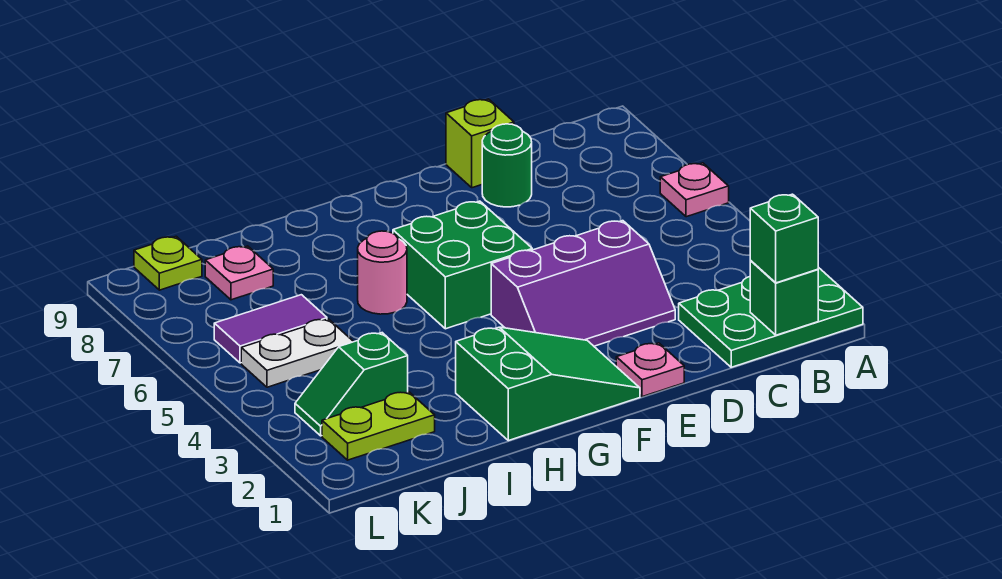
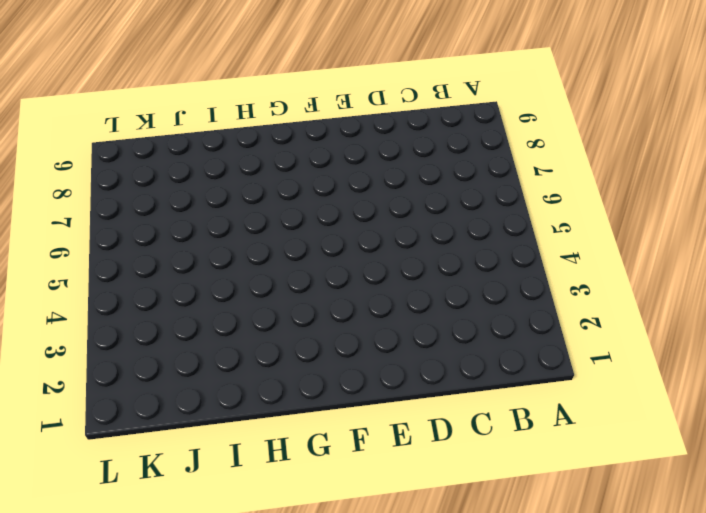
none -> green plate A1:C2 level 1
none -> pink plate A6 level 1
none -> purple slope D3:F4 level 1 top 4

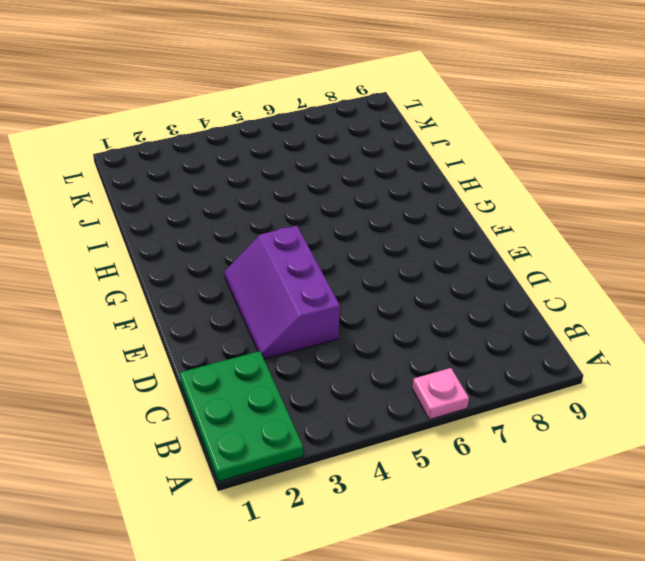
none -> green round brick D8 level 1
none -> lime brick D9 level 1
none -> pink plate E1 level 1

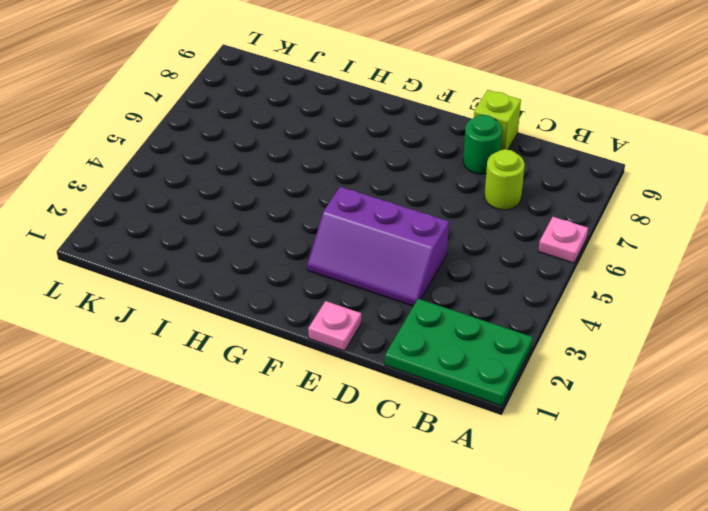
lime round brick C7 level 1 -> none
none -> green slope F1:H2 level 1 top H
none -> green brick F5:G6 level 1
none -> pink round brick H6 level 1

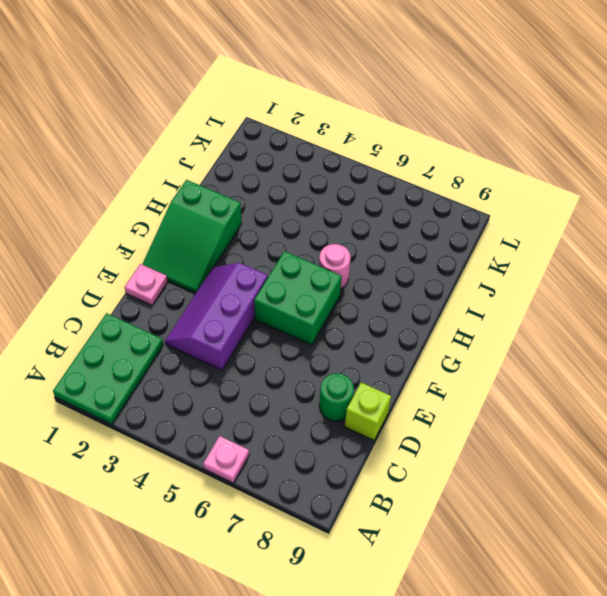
none -> lime plate J2:K2 level 1
none -> green slope J3:K3 level 1 top J
none -> white plate J5:K5 level 1

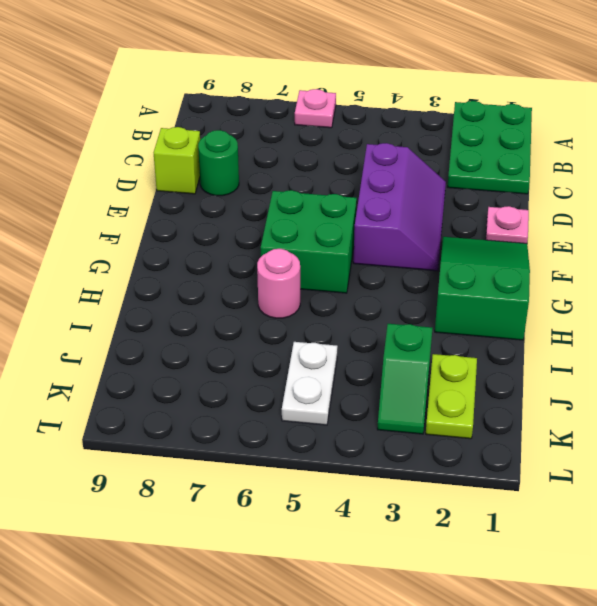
none -> purple tile J6:K6 level 1
none -> pink plate J8 level 1
none -> lime plate K9 level 1

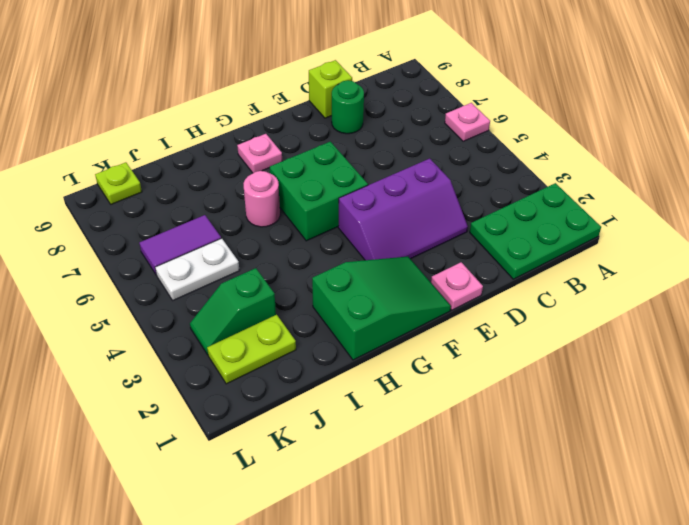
pink plate G8 level 1 -> pink plate J8 level 1
none -> green brick B1 level 2
none -> green brick B1 level 3

